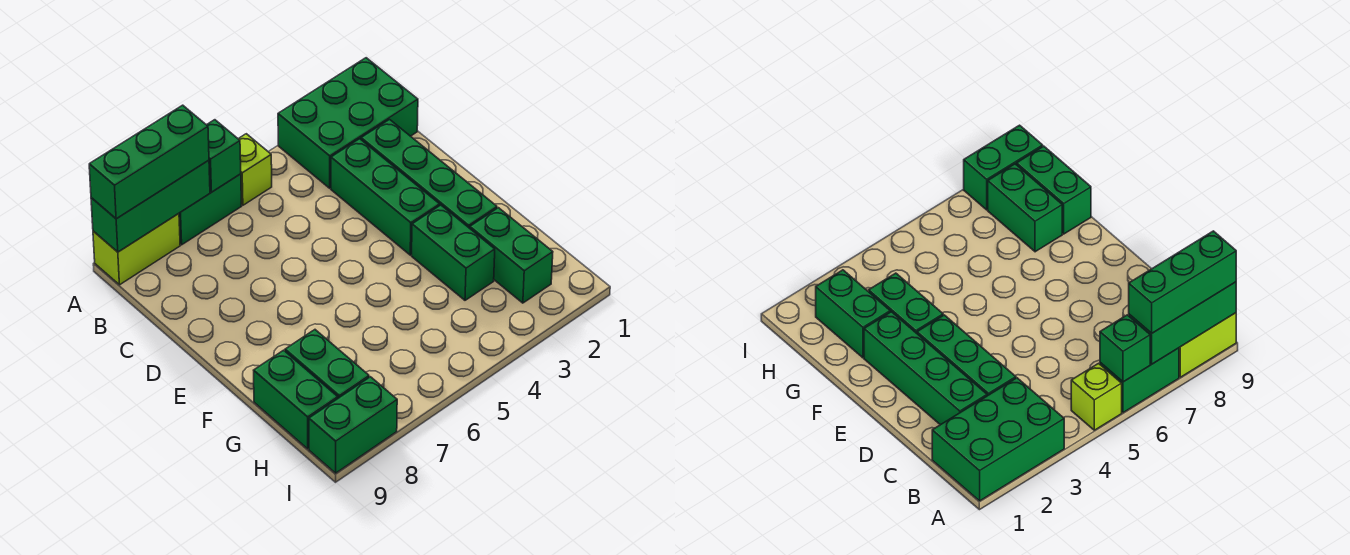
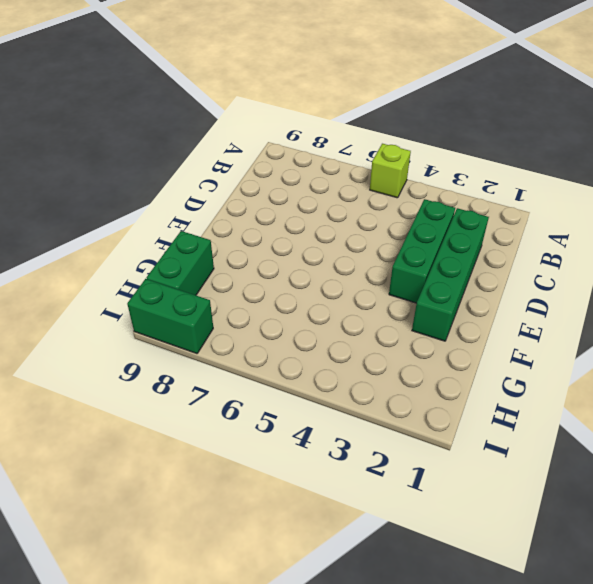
none -> green brick A1:B3 level 1
none -> green brick A6:A7 level 1
none -> lime brick A8:A9 level 1

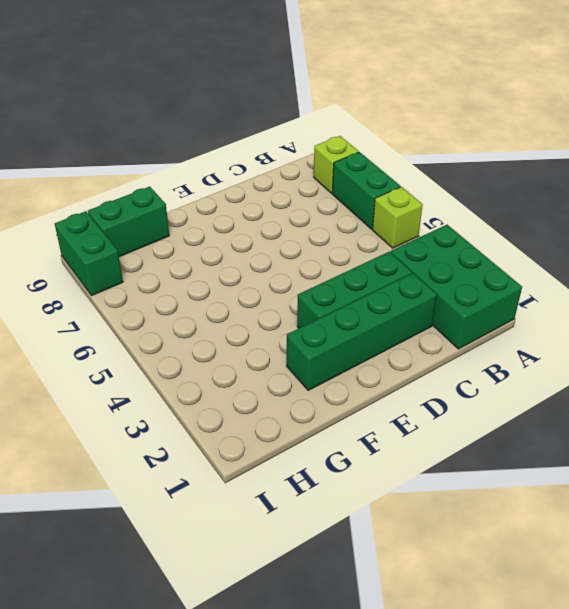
lime brick A8 level 1 -> lime brick A8:A9 level 1
none -> green brick F3:G3 level 1
none -> green brick G2:H2 level 1
none -> green brick G8:H8 level 1

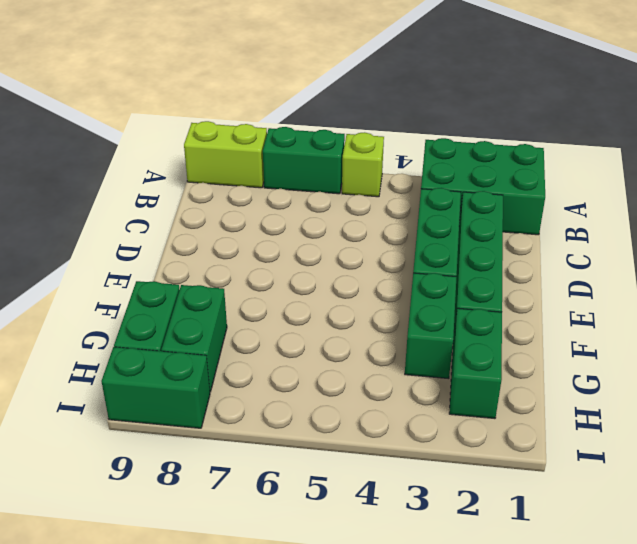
none -> green brick A6 level 2
none -> green brick A7:A9 level 2
none -> green brick A7:A9 level 3

